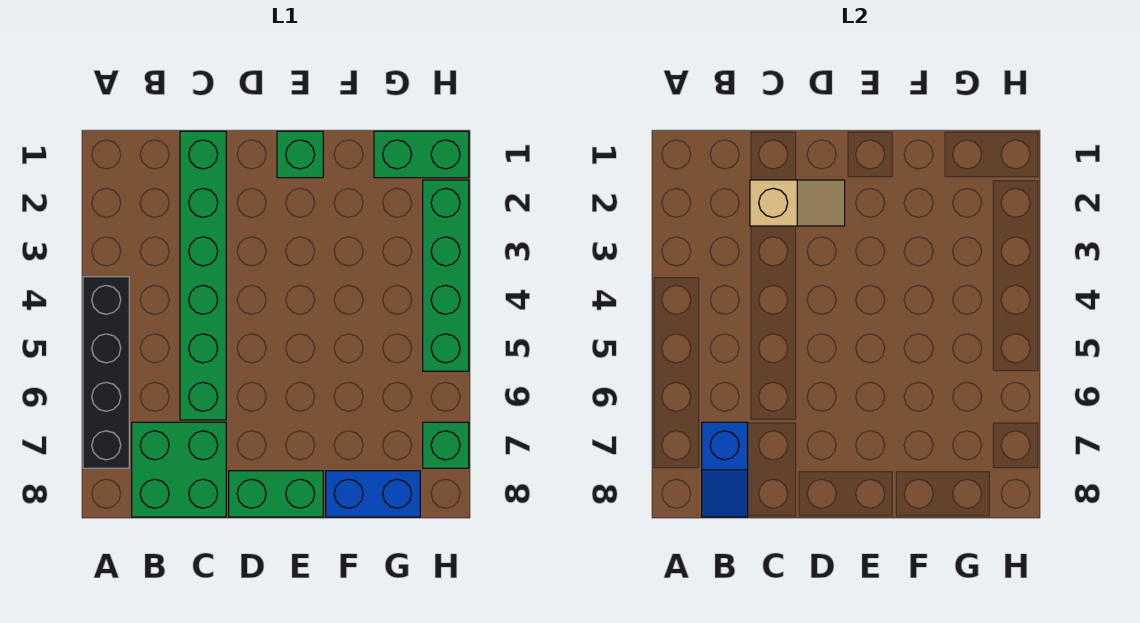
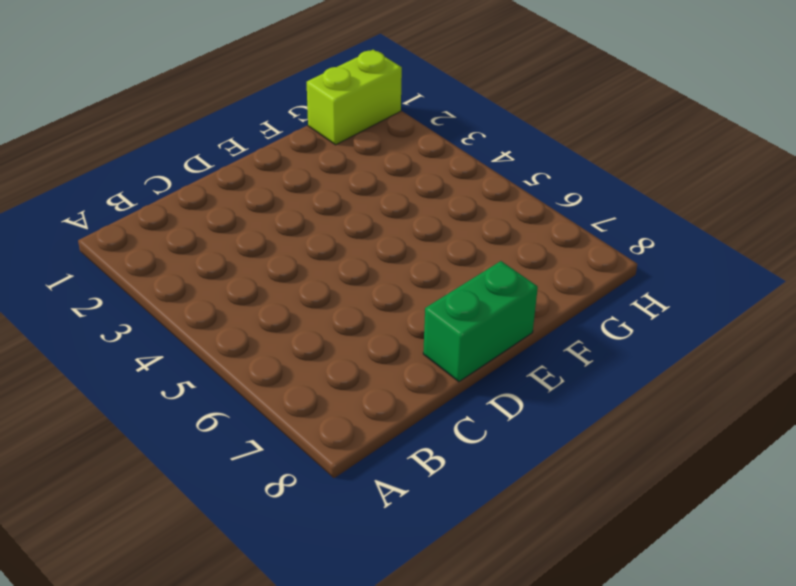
lime brick G1:H1 level 1 -> green brick G1:H1 level 1
none -> black brick A4:A7 level 1
none -> green brick B7:C8 level 1

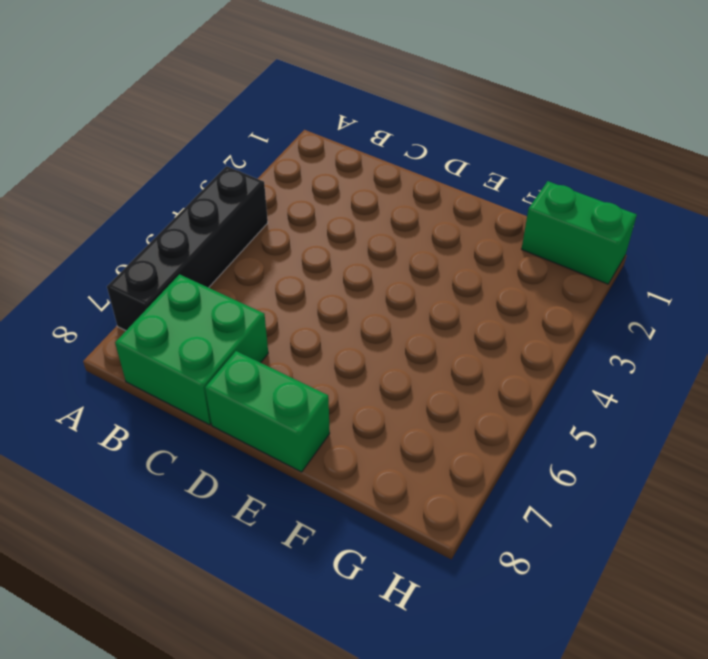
none -> green brick C1:C6 level 1
none -> green brick E1 level 1

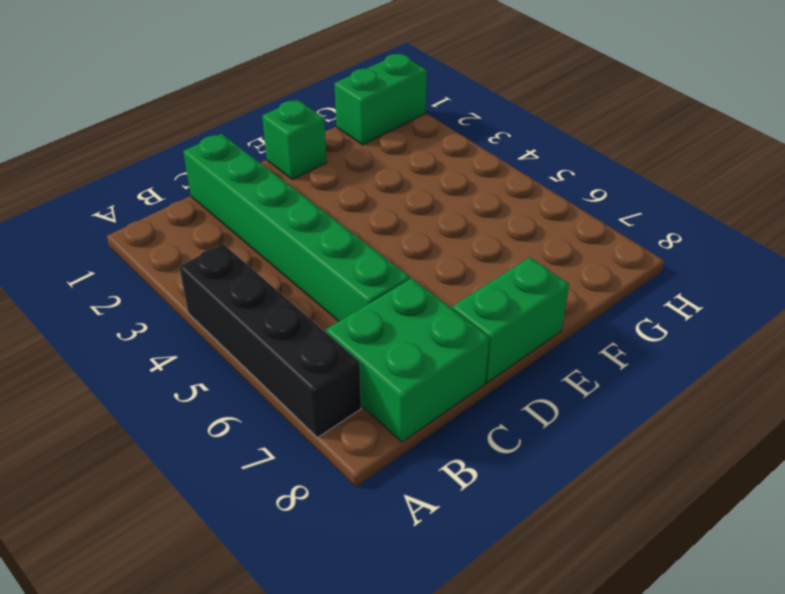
none -> blue brick F8:G8 level 1
none -> green brick H2:H5 level 1

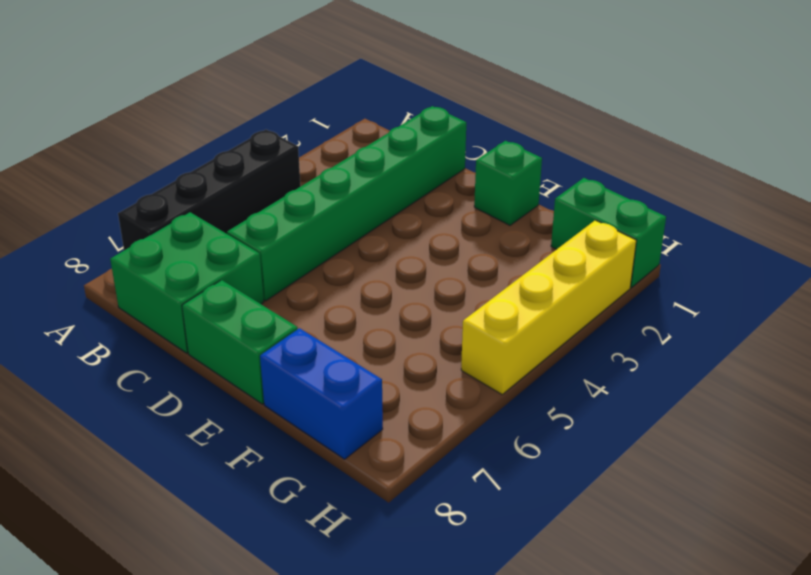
yellow brick H2:H5 level 1 -> green brick H2:H5 level 1
none -> green brick H7 level 1
none -> blue slope B7:B8 level 2 top 7

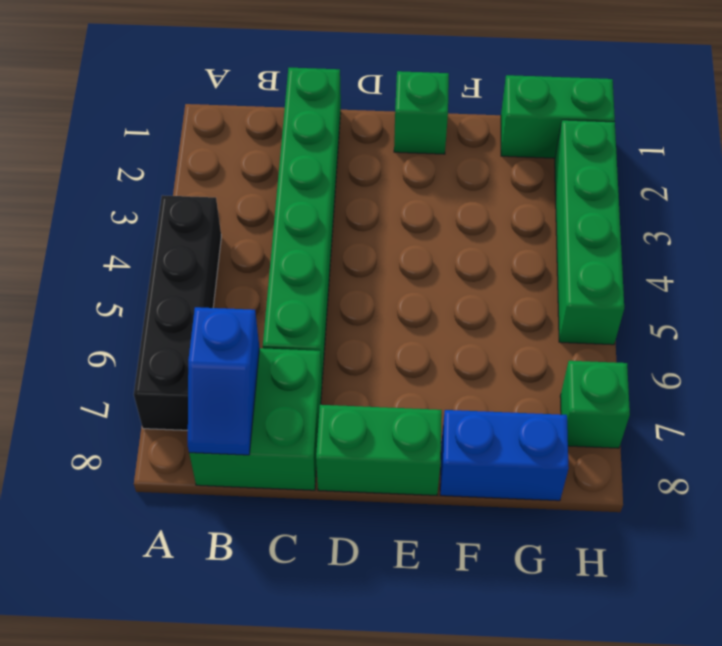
none -> tan slope C2:D2 level 2 top C

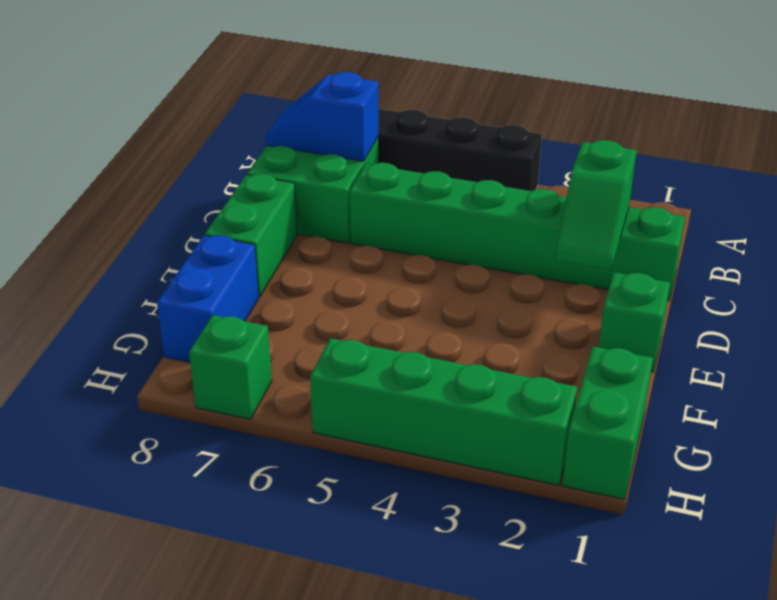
green slope C2:D2 level 2 top C -> tan slope C2:D2 level 2 top C

